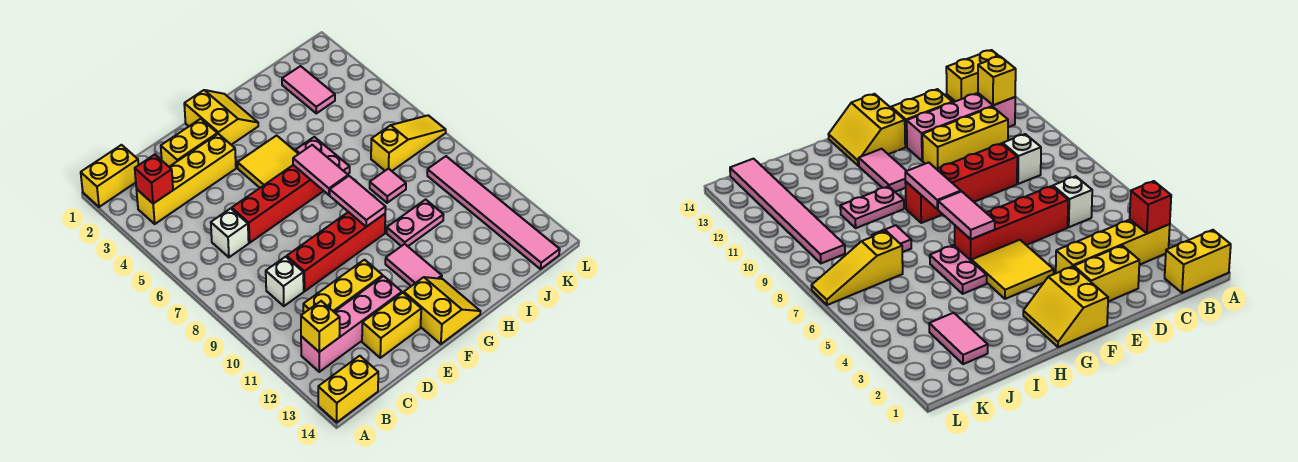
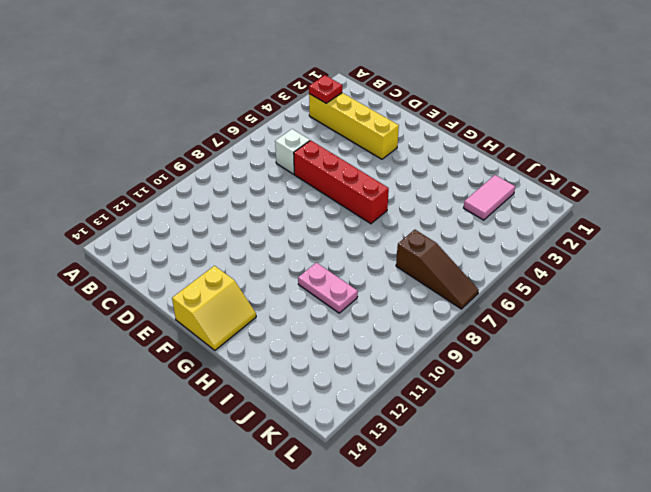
red plate B3 level 2 -> red brick B3 level 2
brown slope J7:L7 level 1 top J -> yellow slope J7:L7 level 1 top J
none -> yellow brick A1:B1 level 1
none -> yellow brick A14:B14 level 1
none -> pink brick B12:E12 level 1

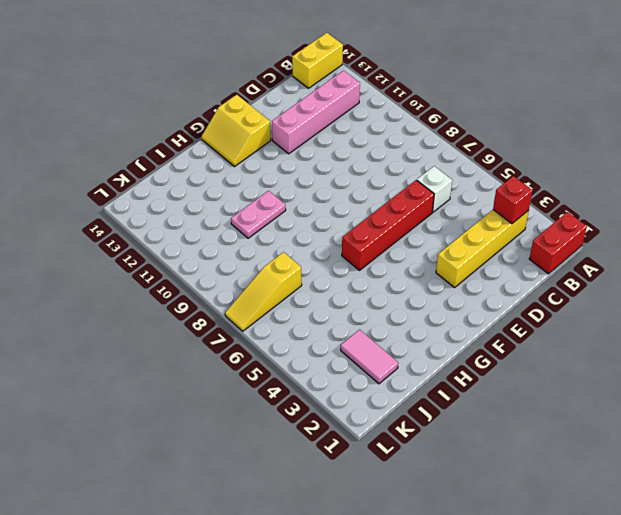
red brick A1:B1 level 1 -> yellow brick A1:B1 level 1
none -> white brick C9 level 1
none -> yellow brick C11:E11 level 1
none -> yellow brick D2:E2 level 1

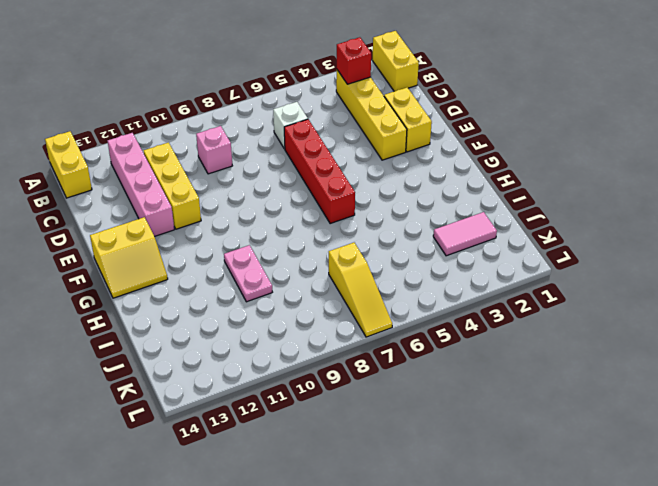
pink brick C9 level 1 -> white brick C9 level 1
none -> red brick D9:G9 level 1
none -> yellow brick D13:E13 level 1
none -> yellow slope F1:G2 level 1 top F

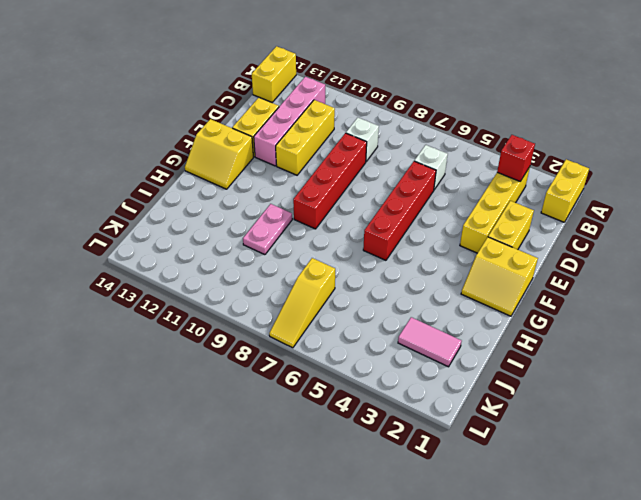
none -> yellow tile F4:G5 level 1
none -> pink tile G11:G12 level 1
none -> pink plate H5:H6 level 1

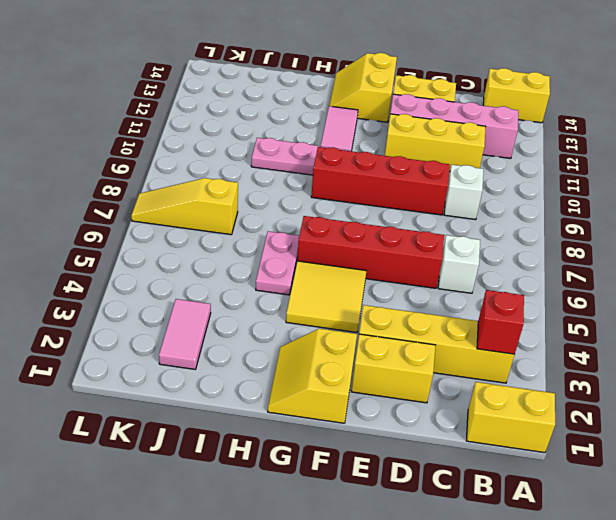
none -> pink tile I8 level 1
none -> pink tile K9:K14 level 1
none -> yellow brick B12 level 2

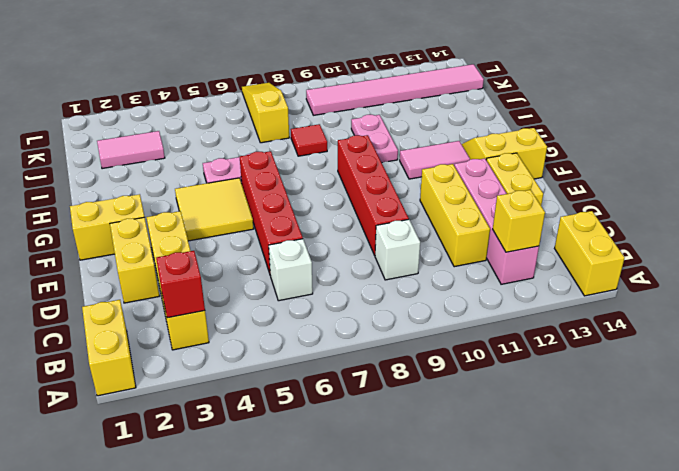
red tile I8 level 1 -> pink tile I8 level 1
none -> pink tile G6:G7 level 2
none -> pink tile G8:G9 level 2

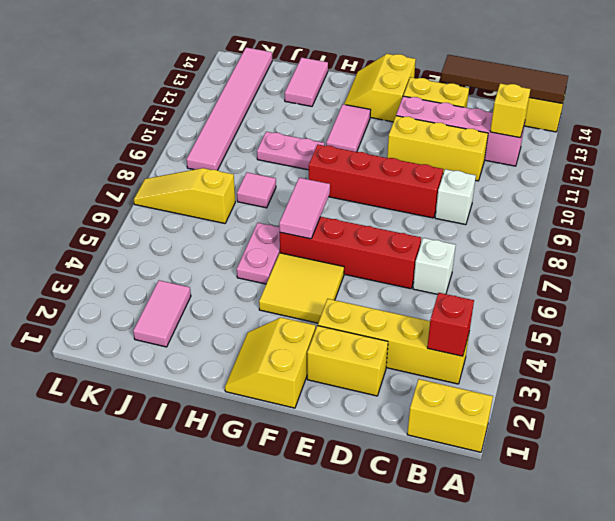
brown tile A14:D14 level 2 -> none
pink tile I13:I14 level 1 -> pink tile G8:G9 level 2

